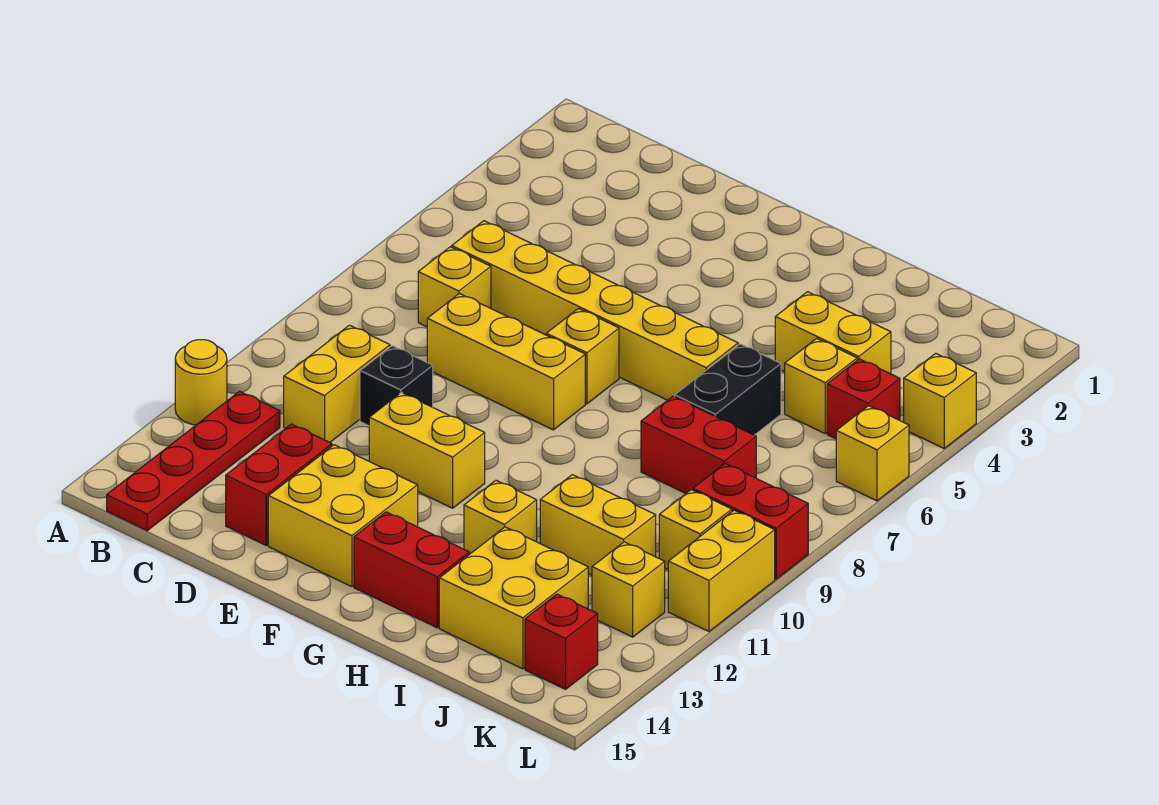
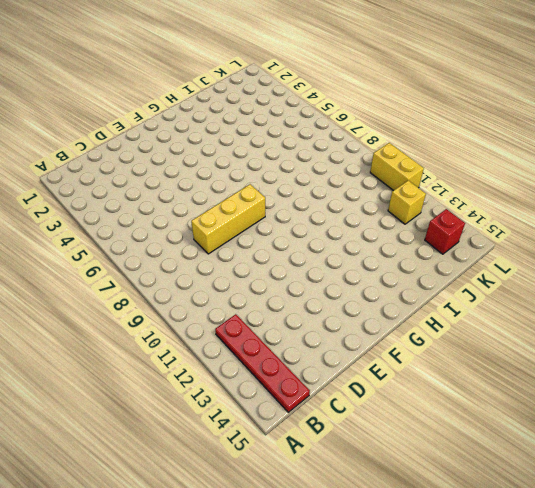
none -> yellow round brick A12 level 1
none -> yellow brick C6:H6 level 1
none -> yellow brick C7 level 1

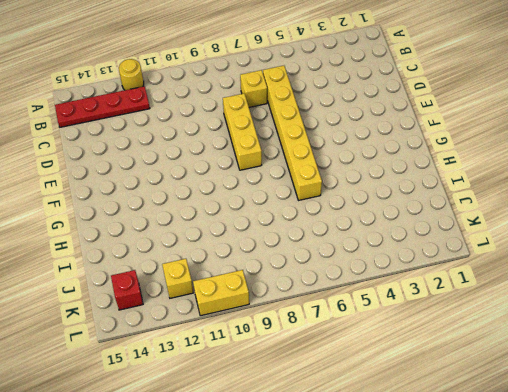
none -> yellow brick C10:C11 level 1
none -> black brick D10 level 1
none -> red brick D13:D14 level 1

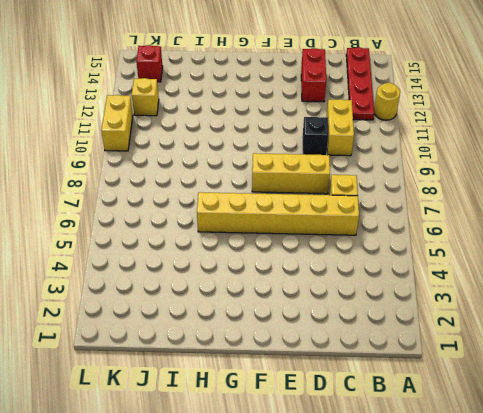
none -> yellow brick E11:F11 level 1
none -> yellow brick E13:F14 level 1
none -> yellow brick F7 level 1

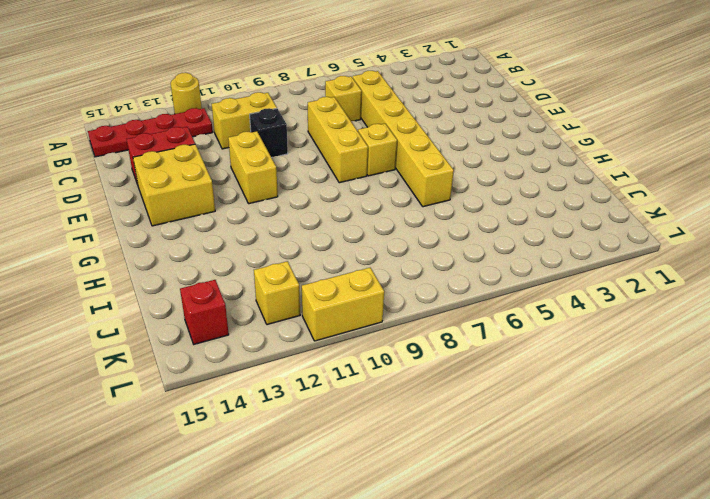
none -> red brick G14:H14 level 1
none -> yellow brick H12 level 1
none -> yellow brick I4:J4 level 1

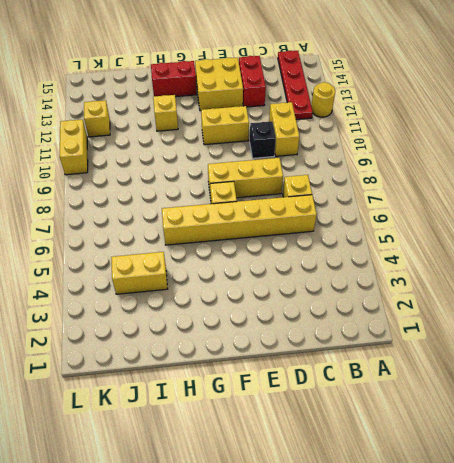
none -> black brick I6:I7 level 1
none -> red brick I8:J8 level 1
none -> yellow brick I11:J11 level 1

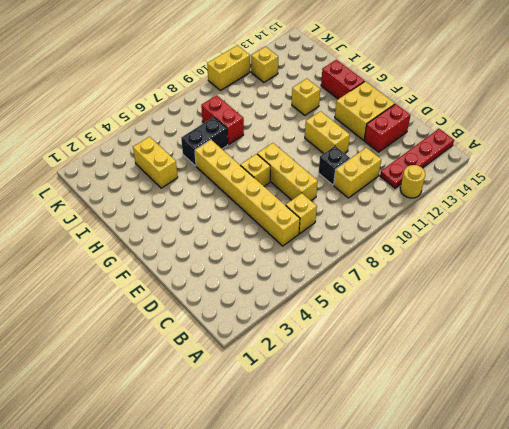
none -> yellow brick I11:J11 level 1
none -> yellow brick I13:J14 level 1
none -> yellow brick J5 level 1

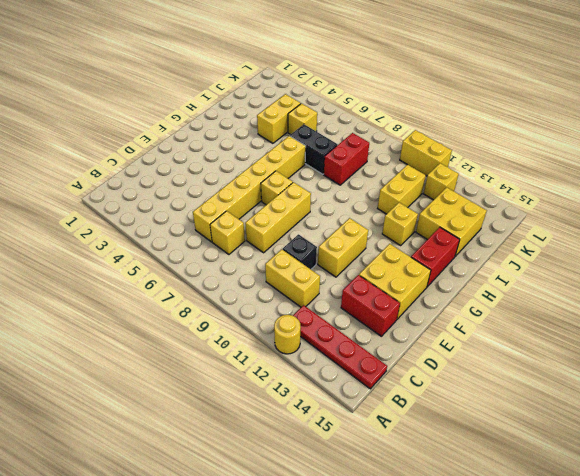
none -> red brick K5 level 1
none -> red brick K9:L9 level 1
none -> yellow brick K10 level 1

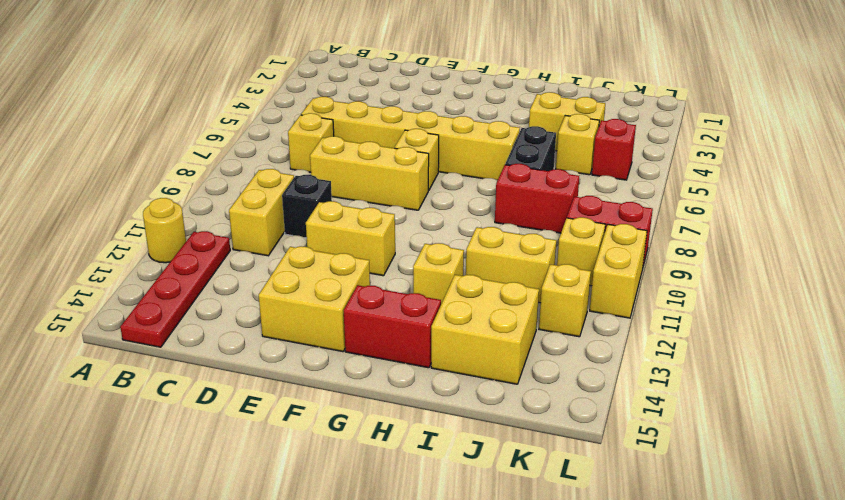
none -> red brick D13:D14 level 1
none -> red brick K14 level 1
none -> yellow brick L4 level 1

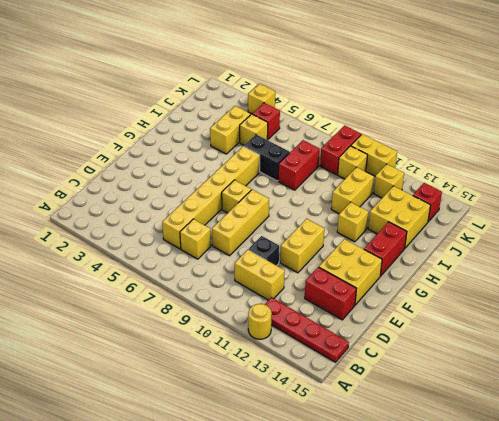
none -> yellow brick L6 level 1

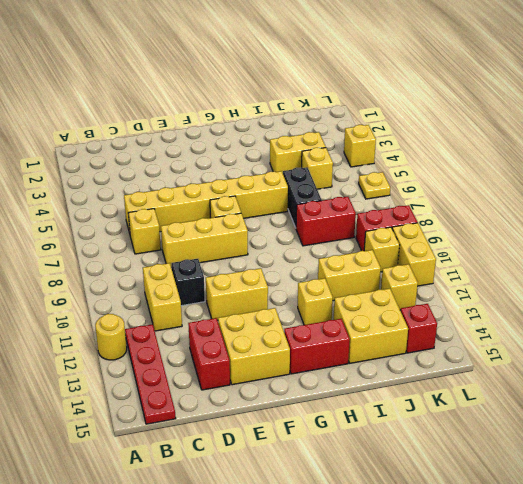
yellow plate L6 level 1 -> yellow brick L6 level 1
none -> red brick K5 level 1

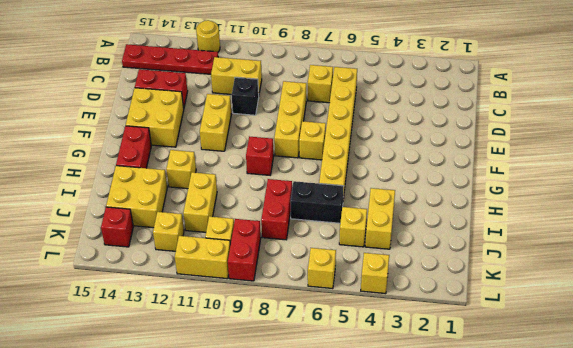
red brick G9 level 1 -> red brick K5 level 1

